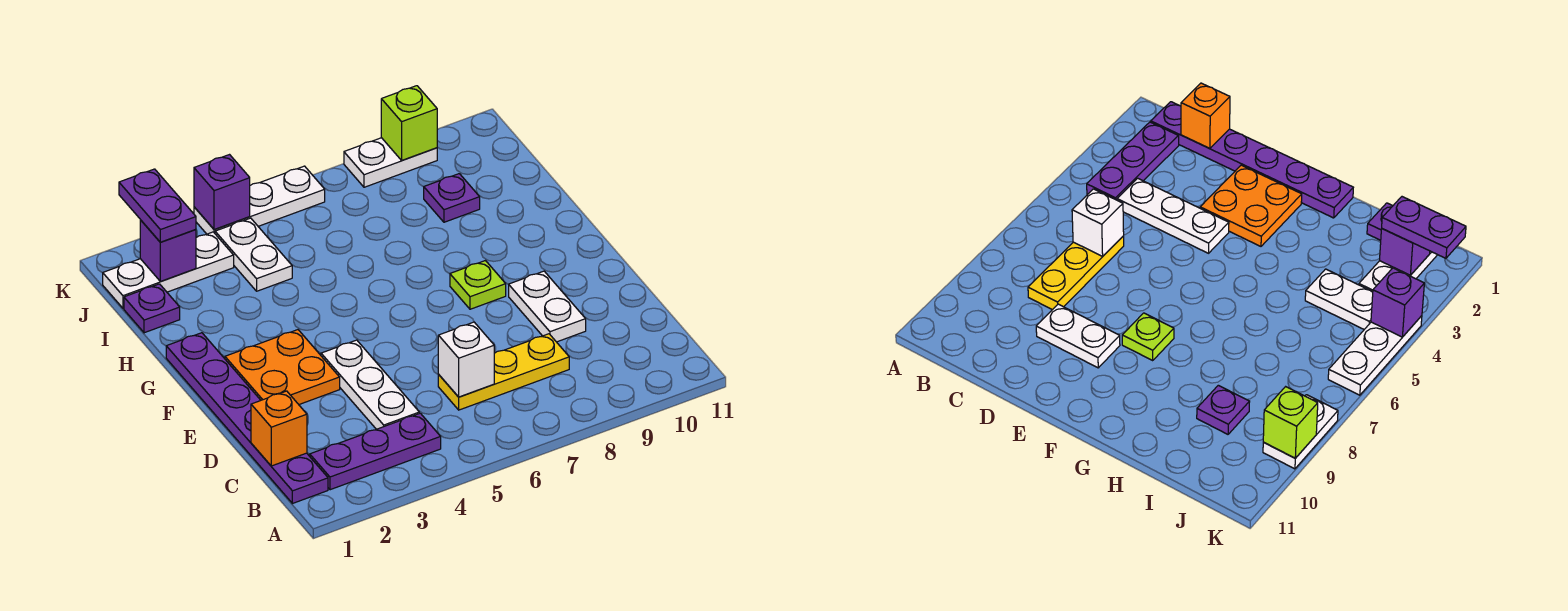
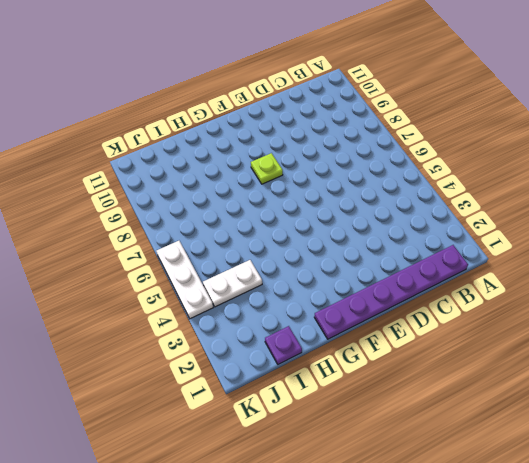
none -> purple plate B2:B4 level 1
none -> white plate C4:E4 level 1
none -> yellow plate C6:C8 level 1

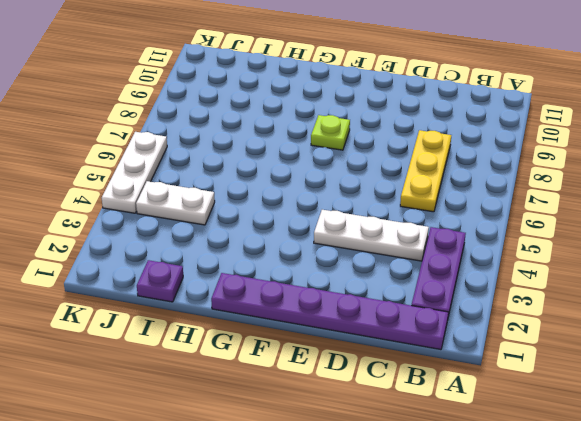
none -> white plate D9:E9 level 1
none -> orange plate E2:F3 level 1
none -> purple plate I9 level 1

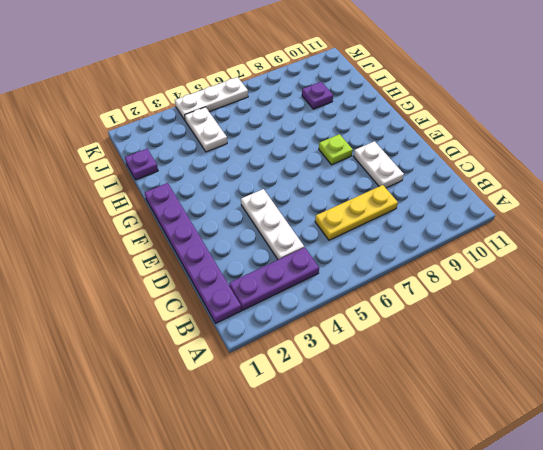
none -> orange plate E2:F3 level 1
none -> white plate J1:J3 level 1
none -> white plate K8:K9 level 1

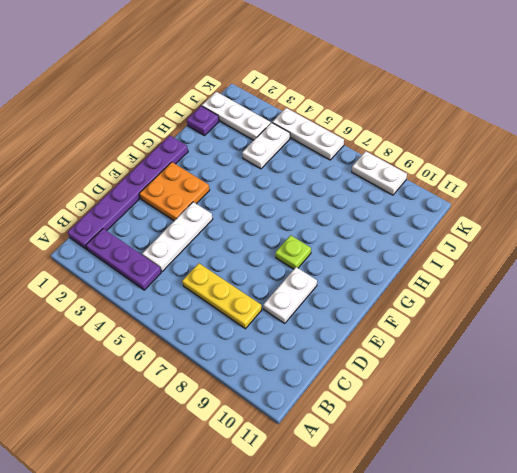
none -> purple plate I9 level 1
none -> orange brick C1 level 2
none -> white brick C6 level 2

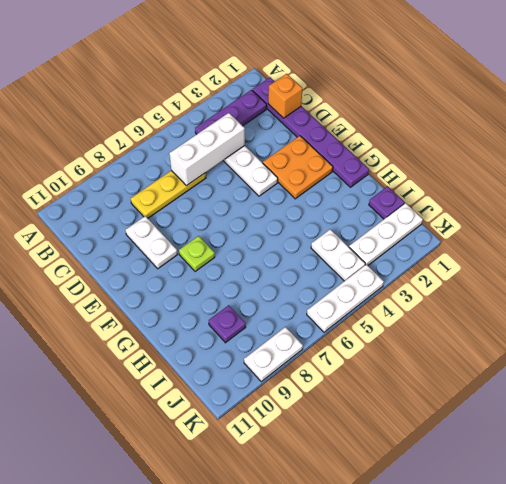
white brick C4:C6 level 2 -> white brick C6 level 2
none -> purple brick J2 level 2
none -> purple brick K4 level 2
none -> lime brick K9 level 2

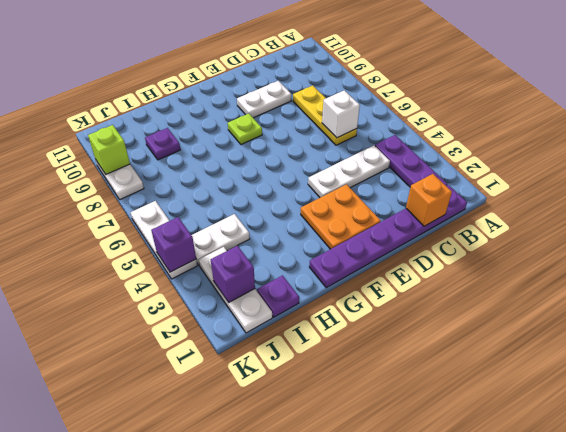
none -> purple plate J2:K2 level 3

